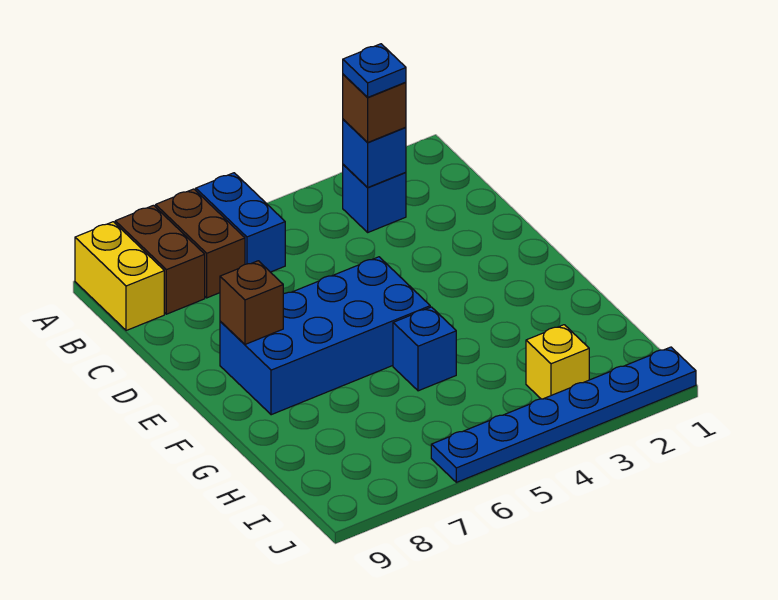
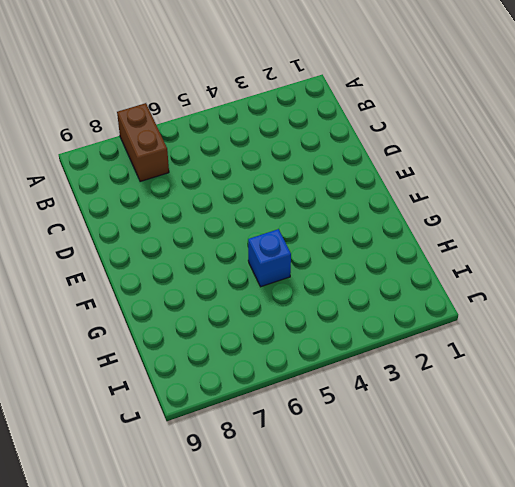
none -> blue brick A6:B6 level 1
none -> brown brick A8:B8 level 1
none -> yellow brick A9:B9 level 1

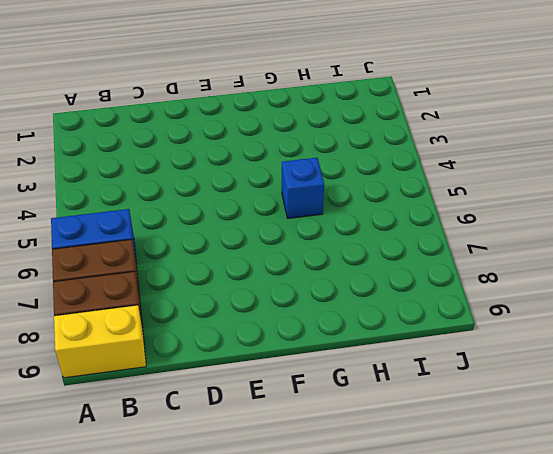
none -> blue brick B3 level 1
none -> blue brick E5:F8 level 1
none -> yellow brick I3 level 1

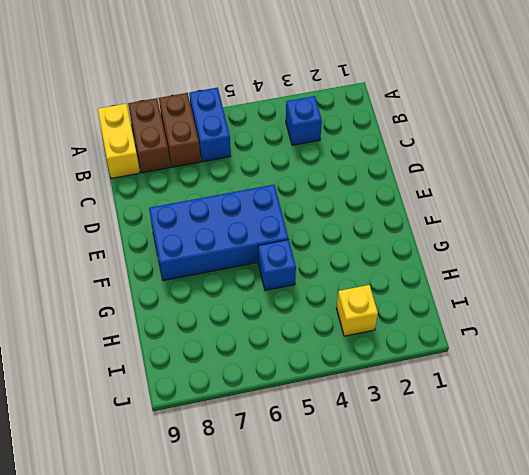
none -> blue plate J1:J6 level 1
none -> blue brick B3 level 2
none -> brown brick E8 level 2

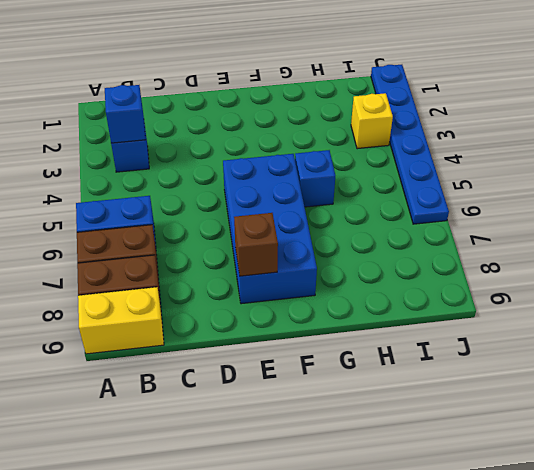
none -> brown brick B3 level 3
none -> blue plate B3 level 4

